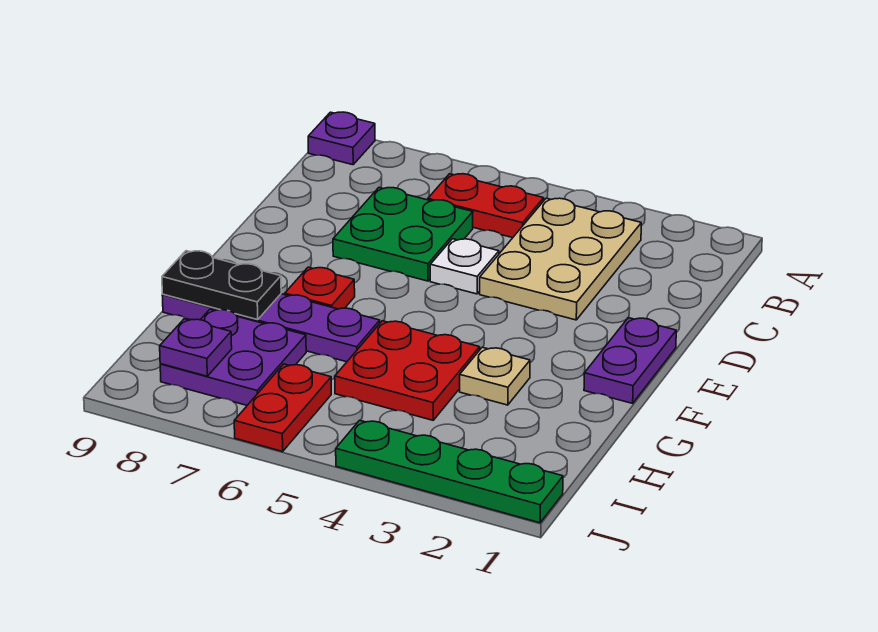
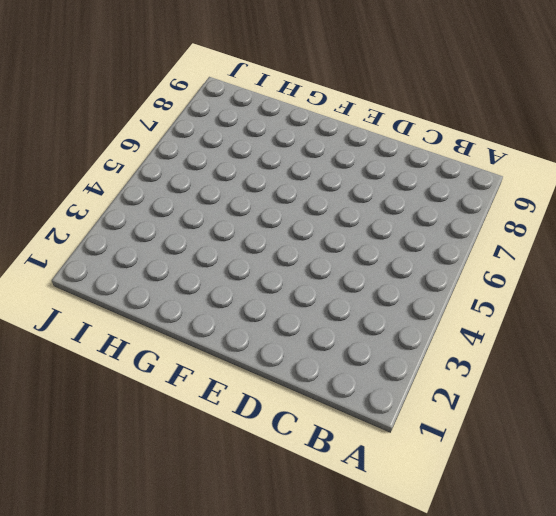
none -> purple plate A9 level 1
none -> tan plate B3:D4 level 1
none -> red plate B5:B6 level 1

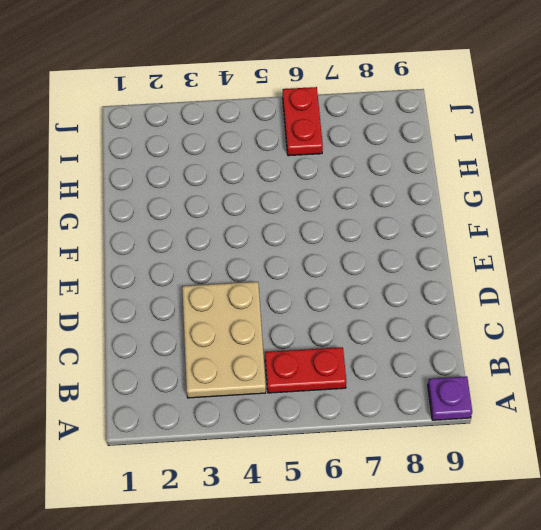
none -> green plate C6:D7 level 1
none -> white plate D5 level 1
none -> purple plate E1:F1 level 1

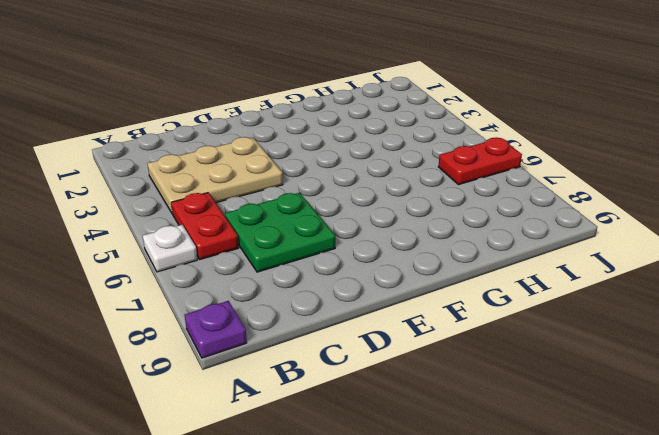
white plate A6 level 1 -> white plate D5 level 1
none -> purple plate E1:F1 level 1
none -> red plate F7 level 1
none -> tan plate G3 level 1

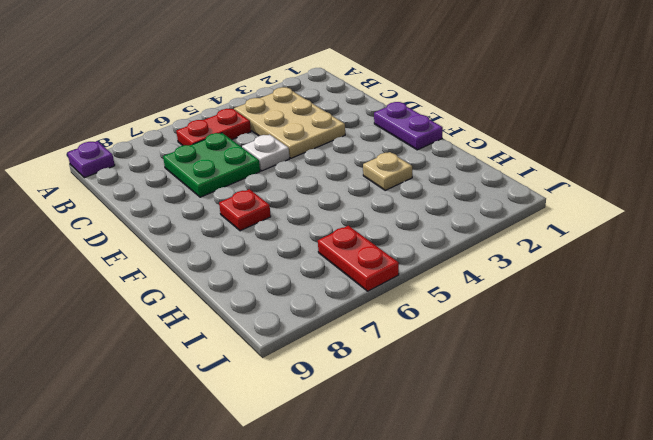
none -> red plate G4:H5 level 1
none -> purple plate G6:G9 level 1
none -> purple plate H7:I8 level 1

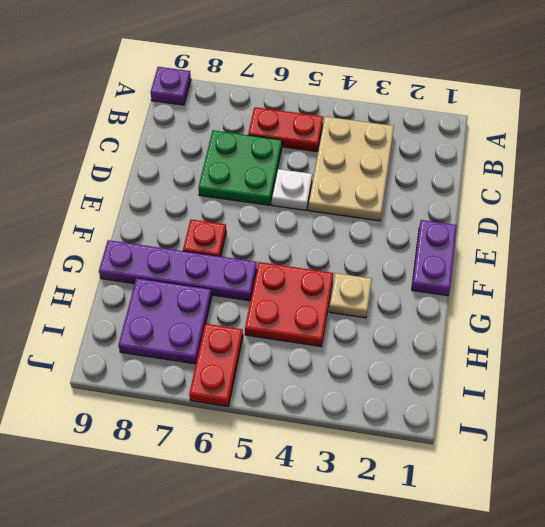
none -> green plate J1:J4 level 1
none -> black plate G8:G9 level 2
none -> purple plate I8 level 2

